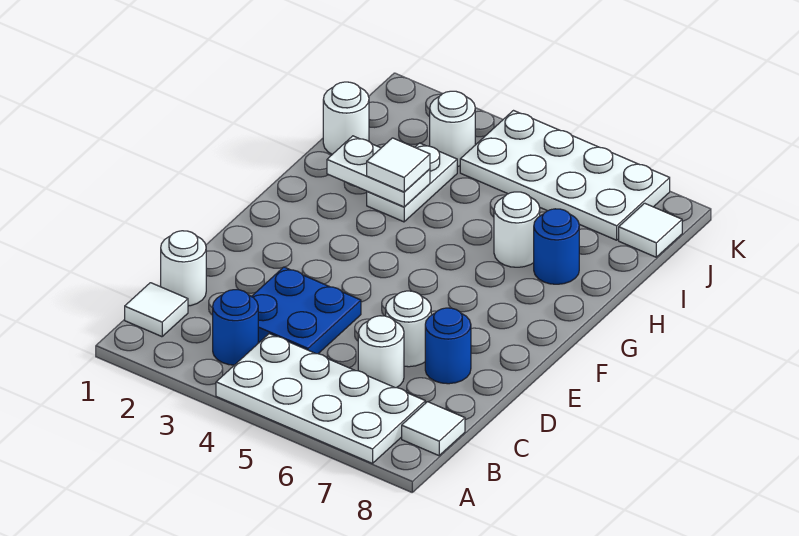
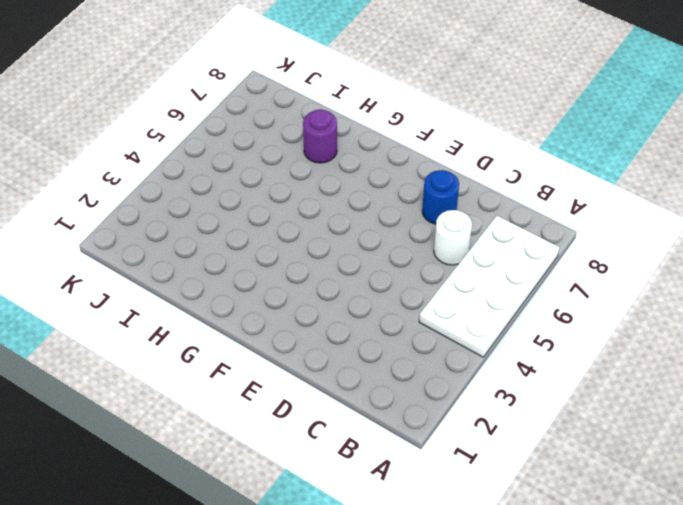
purple round brick H7 level 1 -> blue round brick H7 level 1
none -> white tile B1 level 1
none -> blue round brick B3 level 1
none -> white tile B8 level 1

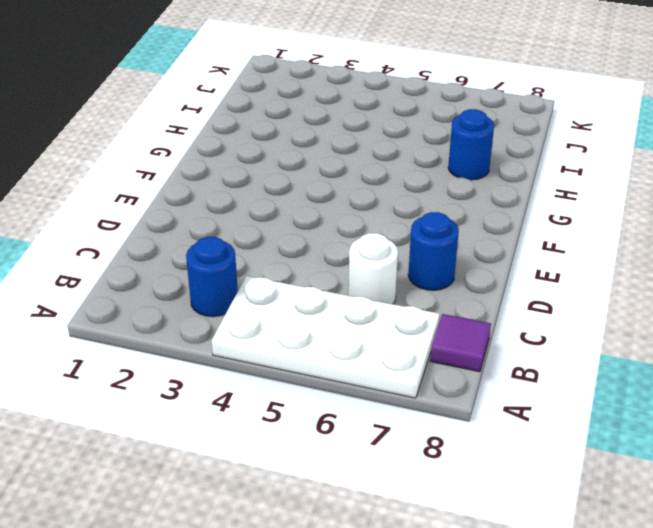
purple tile B8 level 1 -> white tile B8 level 1
none -> white tile B1 level 1
none -> white round brick C1 level 1
none -> blue plate C3:D4 level 1

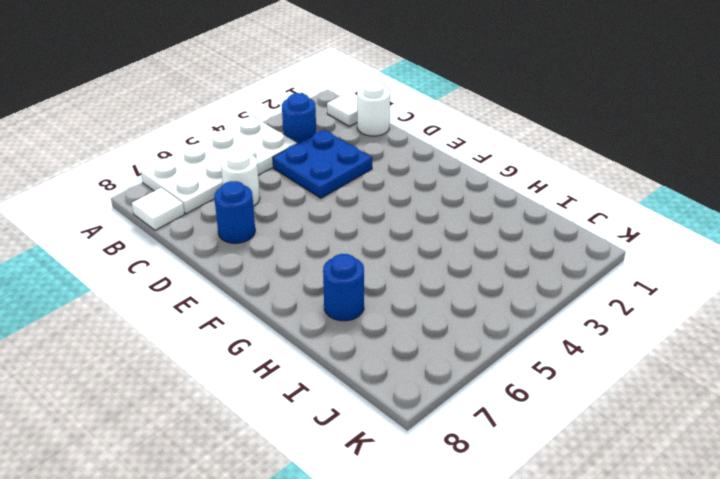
none -> white round brick D6 level 1
none -> white plate H3:I3 level 1
none -> white round brick H6 level 1

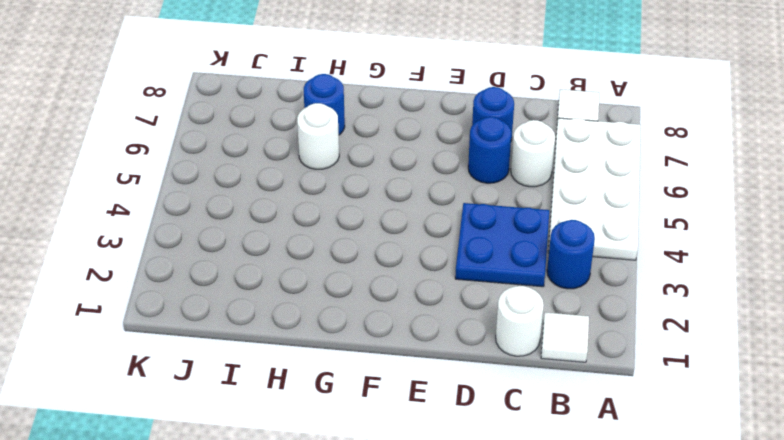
blue round brick D6 level 1 -> white round brick D6 level 1
none -> white plate H3:I3 level 1
none -> white round brick I1 level 1
none -> white round brick J3 level 1

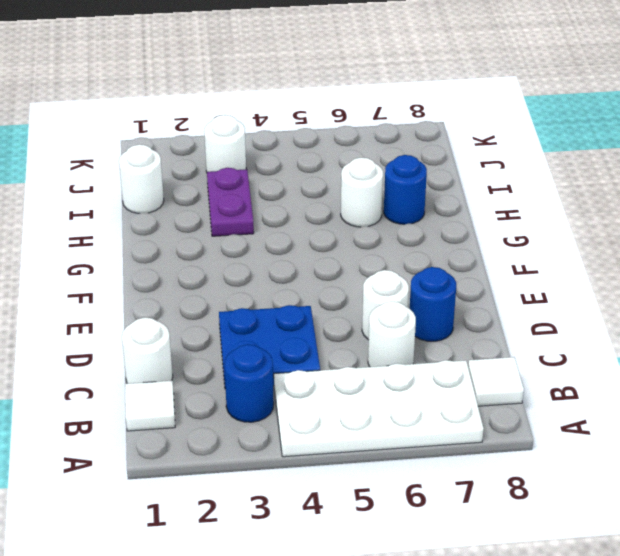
purple plate H3:I3 level 1 -> white plate H3:I3 level 1
none -> white plate J4:K7 level 1
none -> white tile J8 level 1
none -> white plate H2:H3 level 2

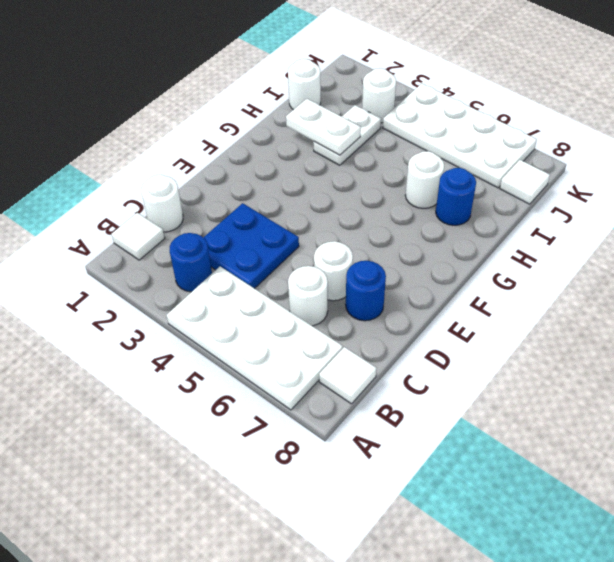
none -> white tile H3 level 3

